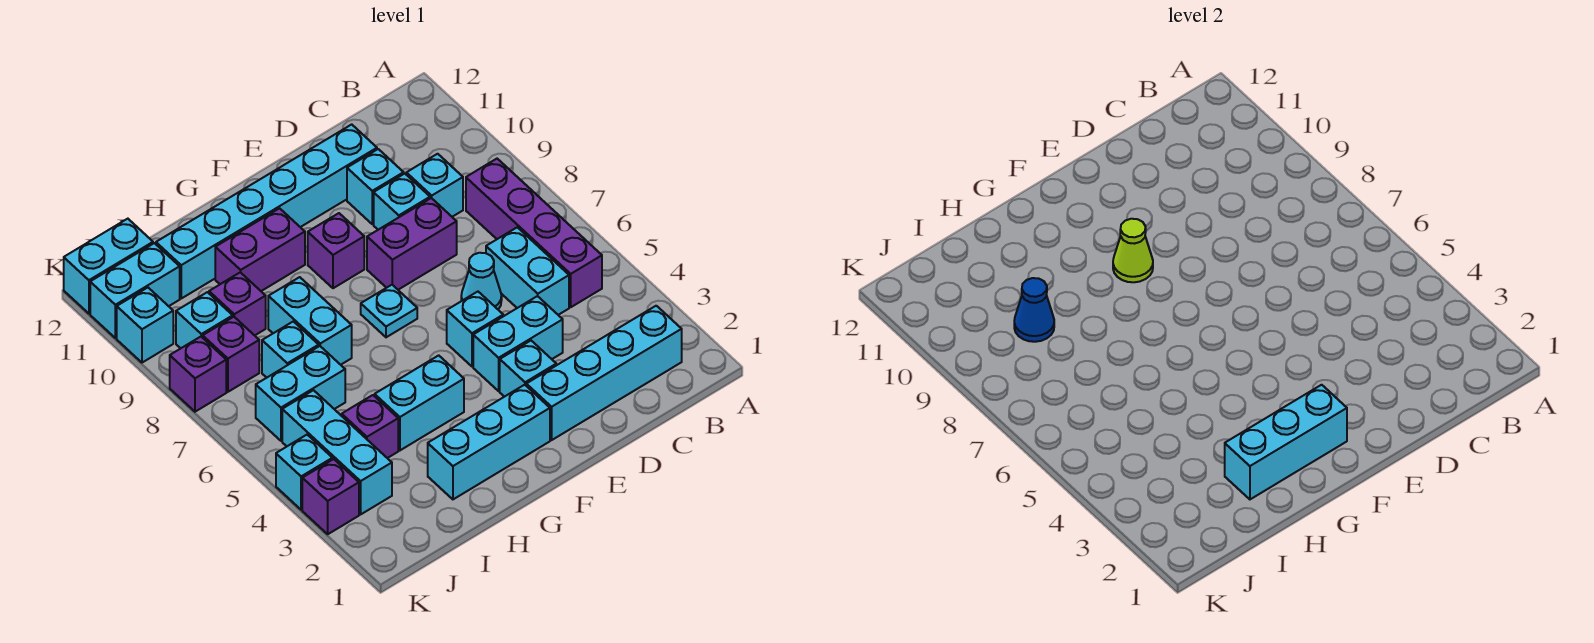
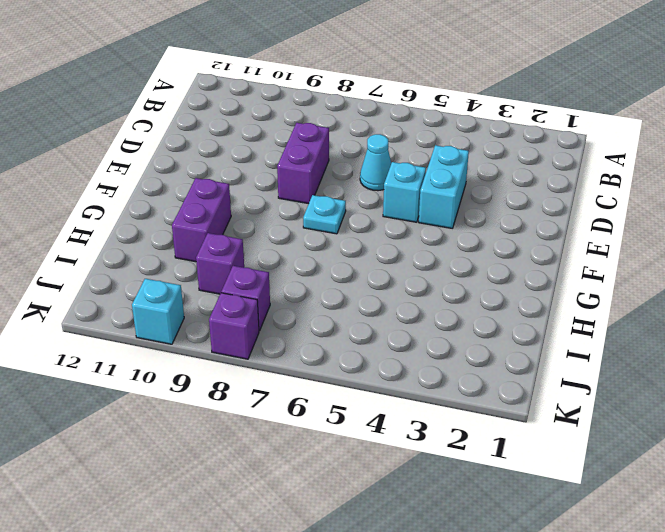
none -> cyan brick B2:E2 level 1
none -> purple brick B5:B8 level 1
none -> cyan brick C5:C6 level 1
none -> cyan brick C9 level 1

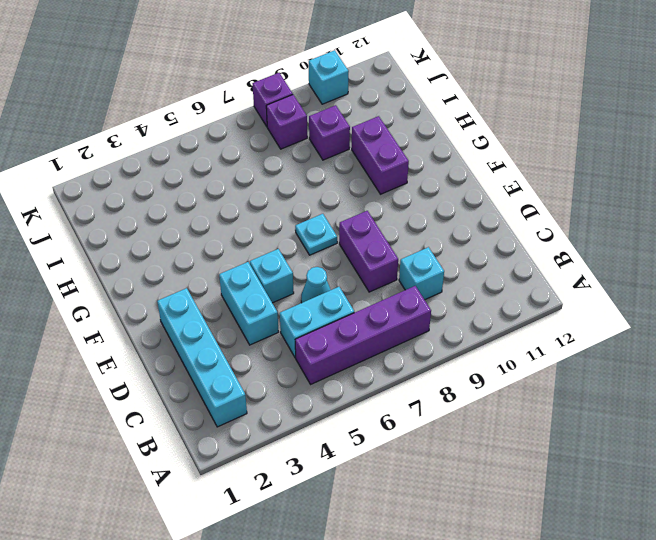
none -> cyan brick D9 level 1
none -> cyan brick D10 level 1
none -> cyan brick D11:I11 level 1
none -> cyan brick E3 level 1

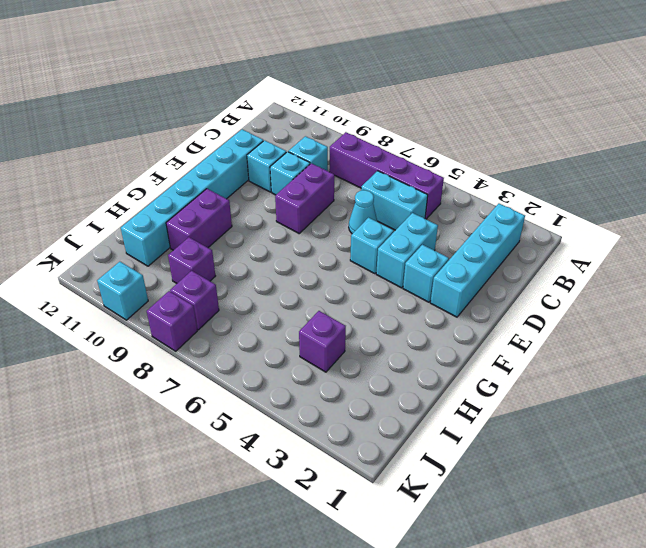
none -> cyan brick F2:H2 level 1
none -> cyan plate F7 level 1
none -> purple brick F9 level 1
none -> cyan brick G4:H4 level 1

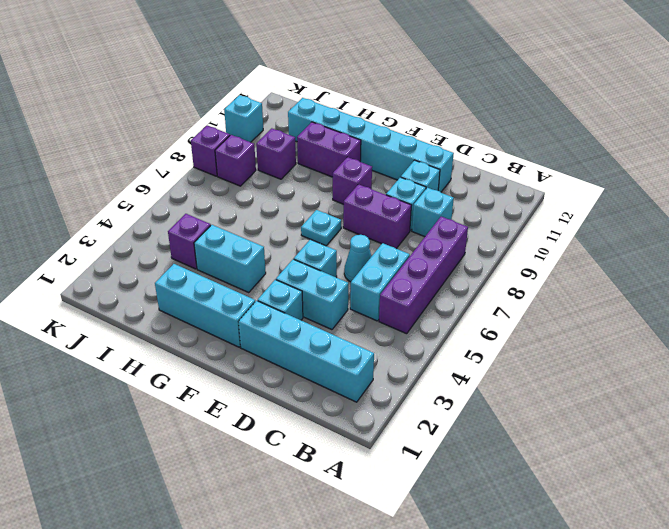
none -> cyan brick H7:H8 level 1
none -> cyan brick I6:J6 level 1
none -> cyan brick I7 level 1
none -> cyan brick J3:J5 level 1

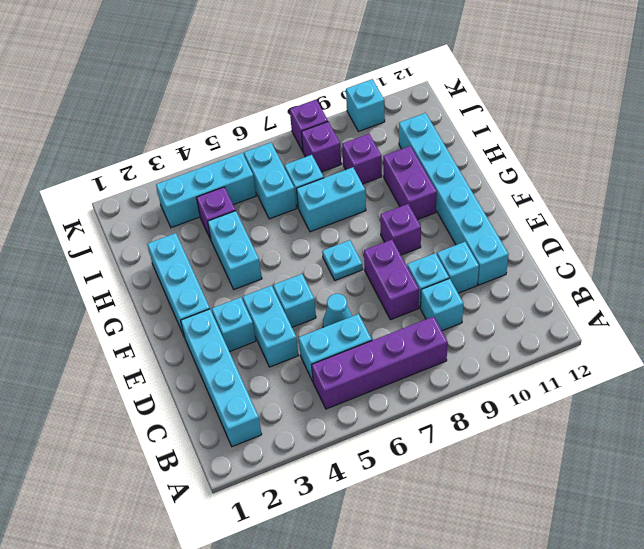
none -> cyan brick J9 level 1
none -> cyan brick J11:K11 level 1
none -> cyan brick J12:K12 level 1
none -> purple brick K3 level 1

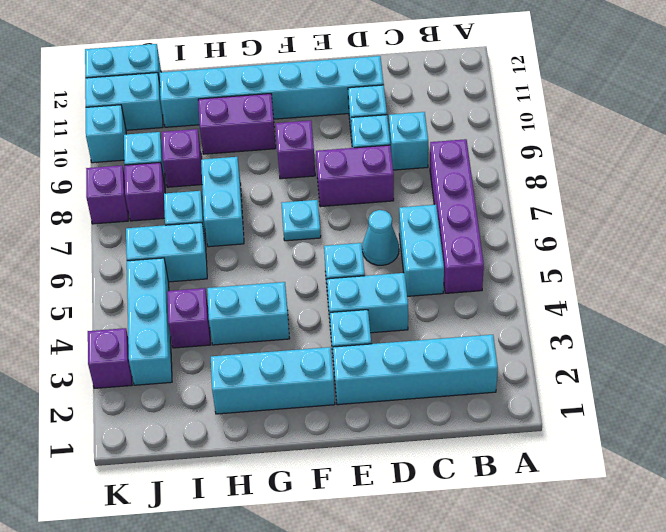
none -> cyan brick K4 level 1
none -> cyan brick F2:H2 level 2
none -> lime cone F9 level 2
none -> blue cone I9 level 2

